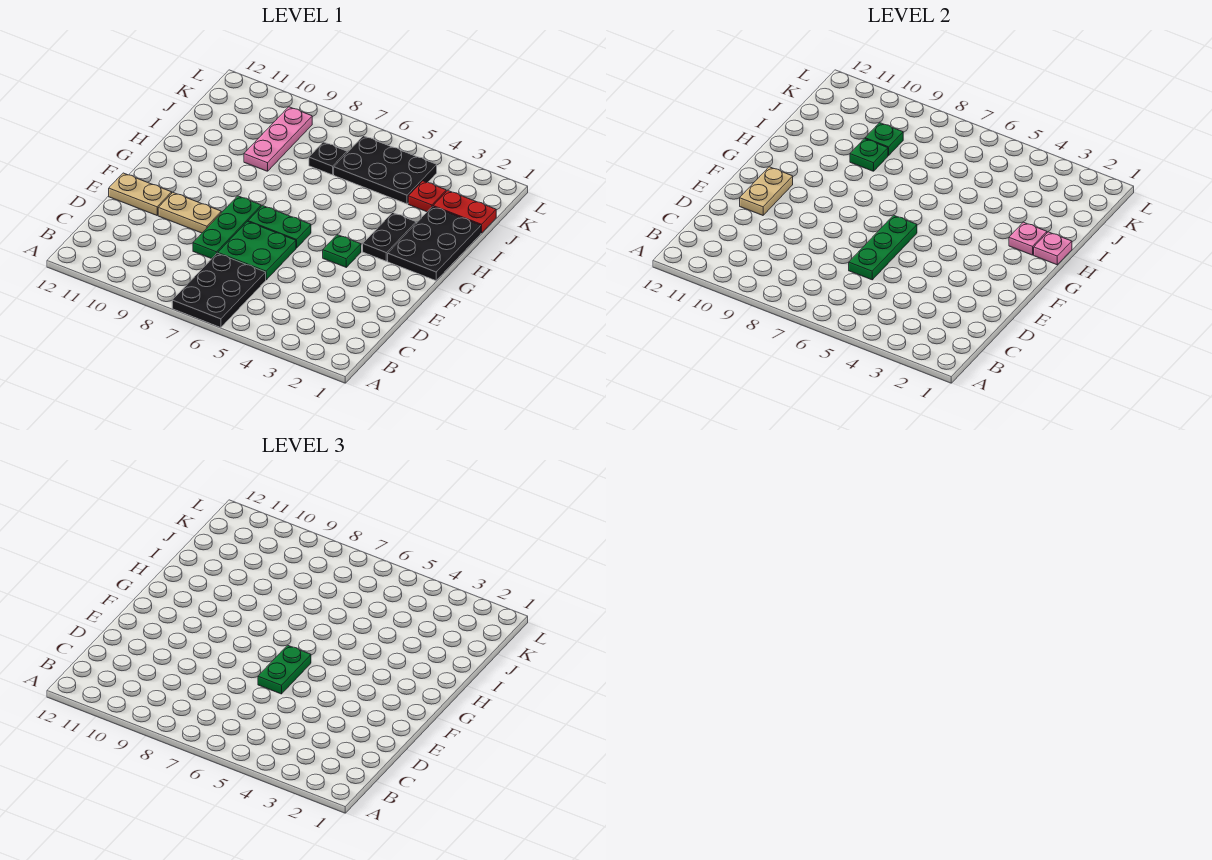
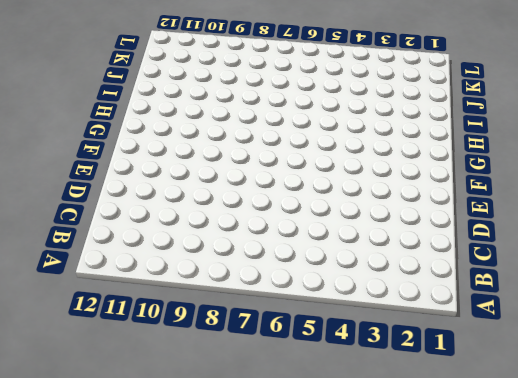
none -> black plate A6:C7 level 1
none -> green plate D6:E7 level 1
none -> green plate D8:F8 level 1

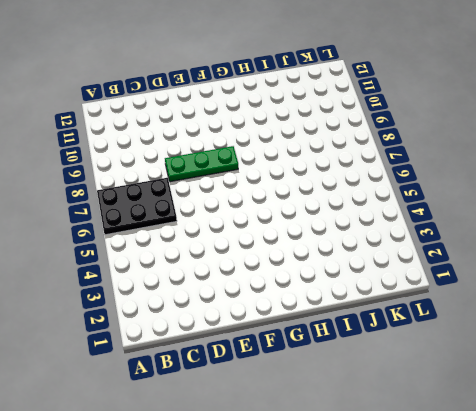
none -> green plate D6:E7 level 1
none -> tan plate E9:E10 level 1
none -> tan plate E11:E12 level 1

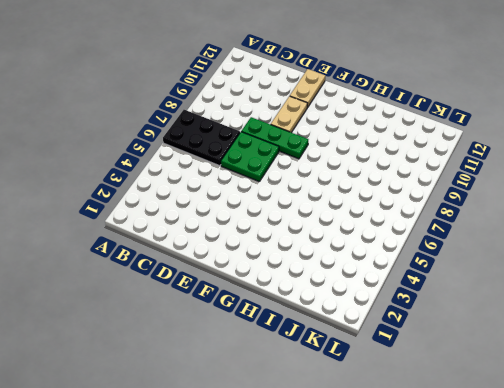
none -> green plate F4 level 1
none -> green plate F6:F7 level 1
none -> black plate G1:I2 level 1

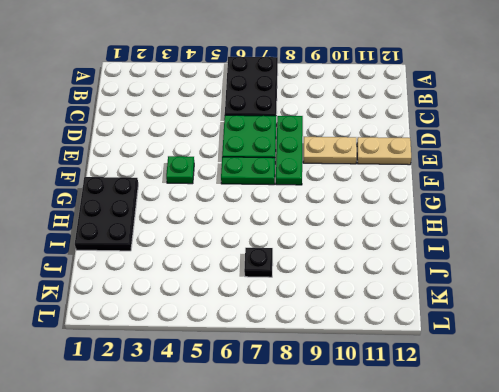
none -> black plate G3:H3 level 1
none -> pink plate I9:K9 level 1
none -> red plate J1:J2 level 1

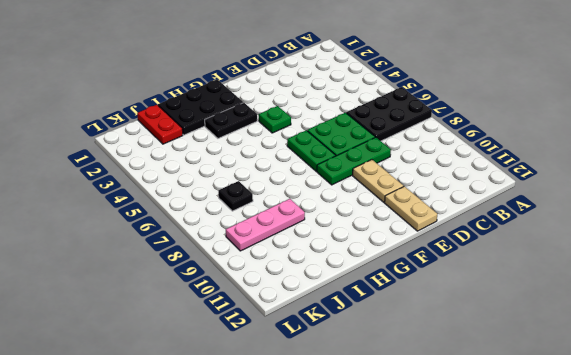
none -> red plate J3 level 1
none -> black plate J4:K6 level 1
none -> green plate D6:F6 level 2

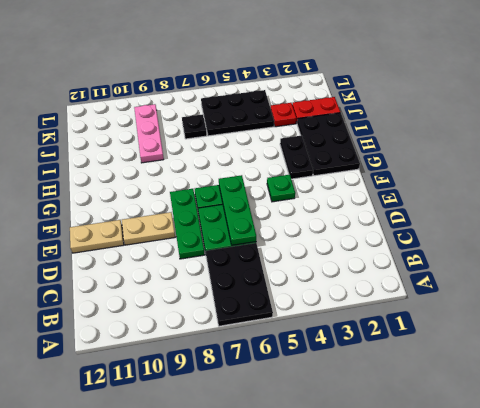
none -> tan plate E11:F11 level 2
none -> pink plate H1 level 2
none -> pink plate H2 level 2

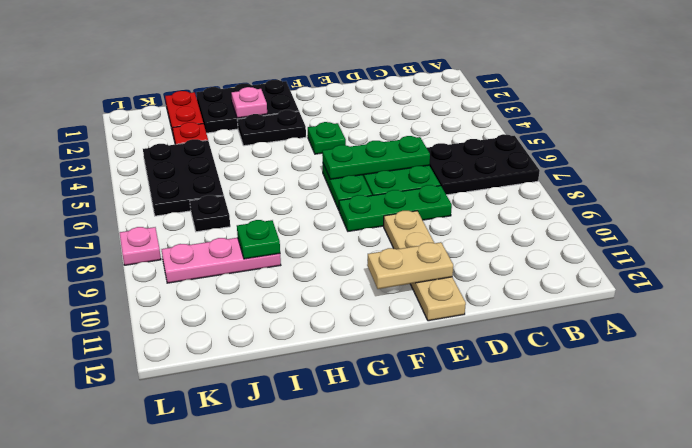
pink plate L8 level 1 -> pink plate H1 level 2
none -> green plate J9 level 2
none -> green plate E6:F6 level 3

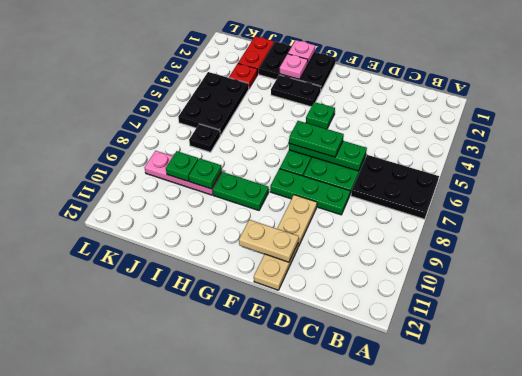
green plate G9:H9 level 1 -> none

